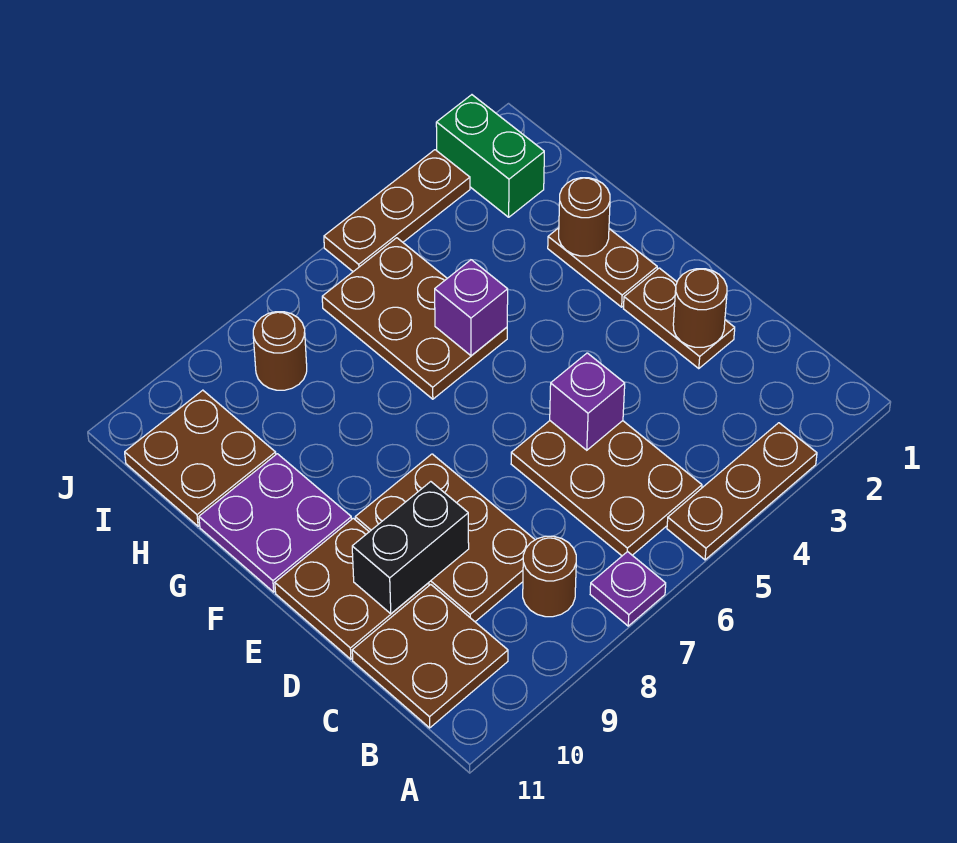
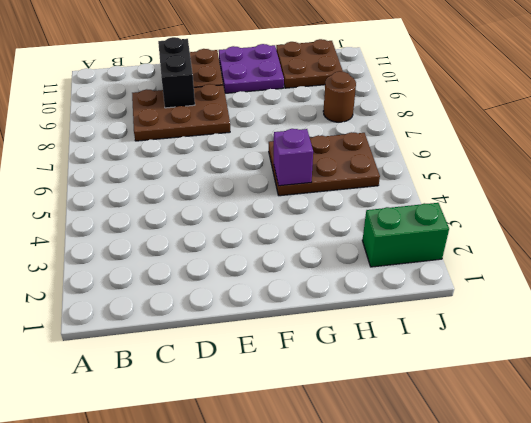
none -> brown plate A3:A5 level 1
none -> purple plate A7 level 1
none -> brown plate B5:D6 level 1

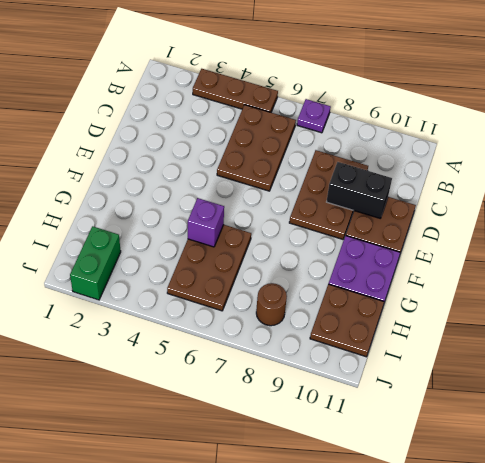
none -> brown round brick B8 level 1
none -> brown plate B10:C11 level 1
none -> brown plate D2:E2 level 1

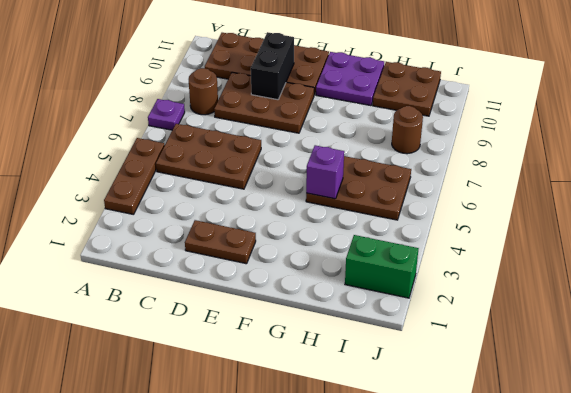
none -> brown plate F2:G2 level 1
none -> brown plate J3:J5 level 1
none -> brown round brick D2 level 2

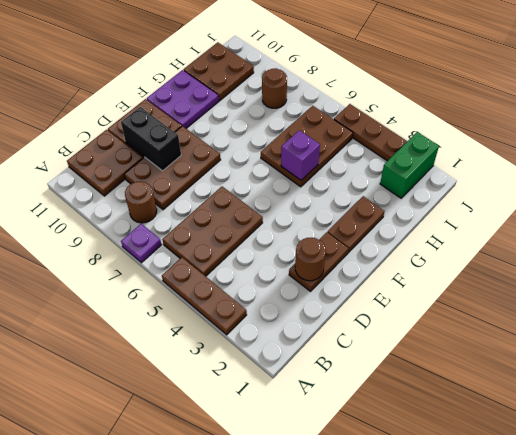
none -> purple brick D5 level 2
none -> brown round brick G2 level 2

